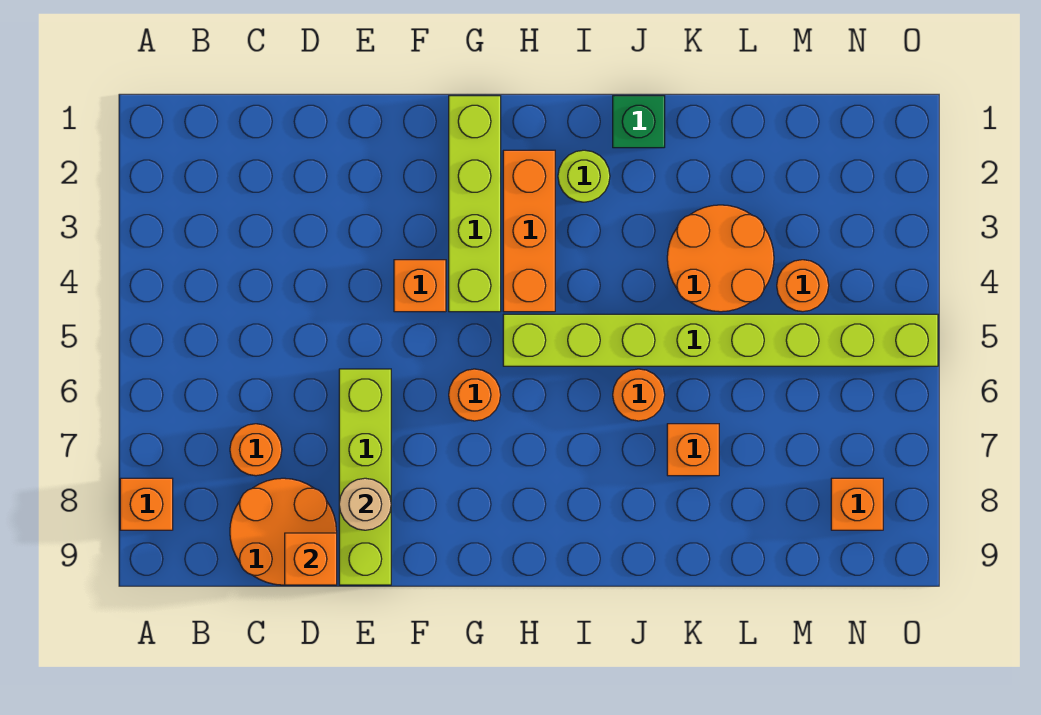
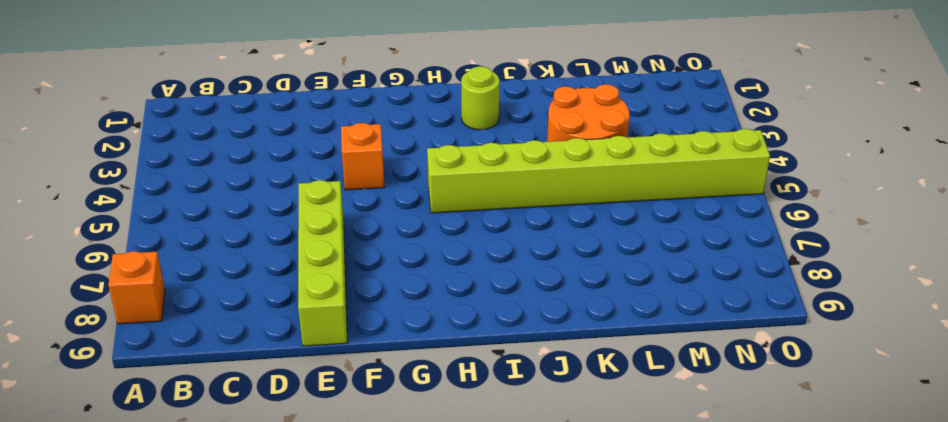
none -> orange round brick C7 level 1
none -> orange round brick C8:D9 level 1
none -> lime brick G1:G4 level 1

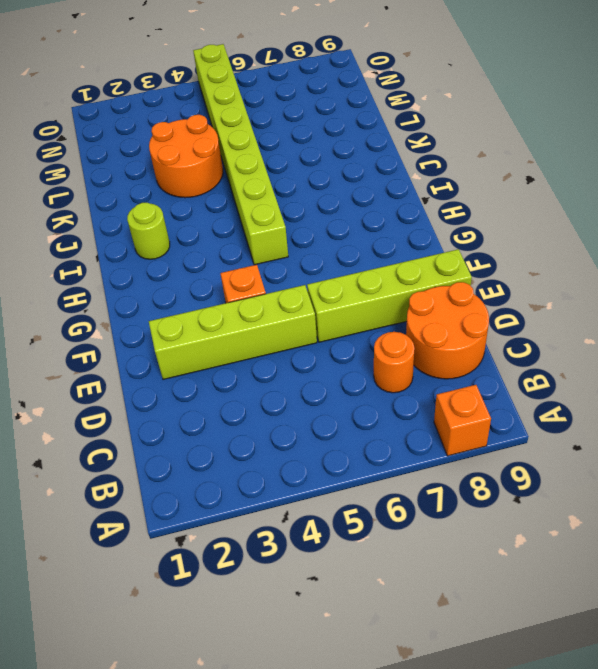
lime brick E2:E5 level 1 -> lime brick G1:G4 level 1
none -> orange round brick G6 level 1
none -> orange brick H2:H4 level 1
none -> green brick J1 level 1

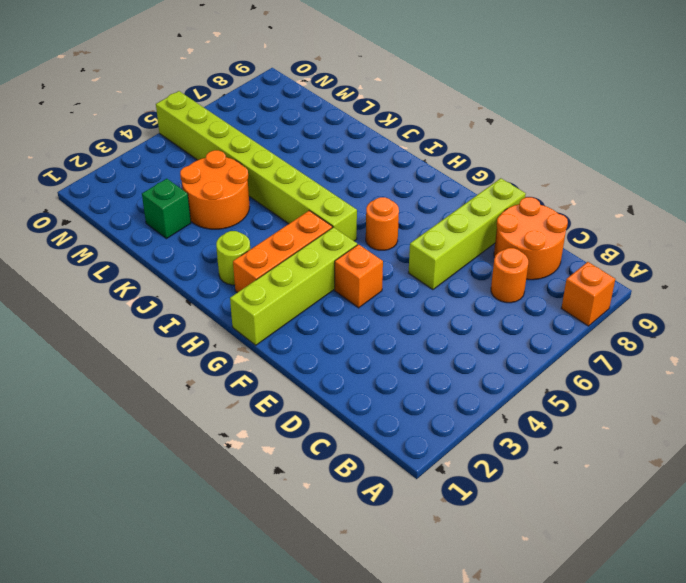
green brick L2 level 1 -> green brick J1 level 1
none -> orange round brick J6 level 1
none -> orange brick K7 level 1
none -> orange round brick M4 level 1

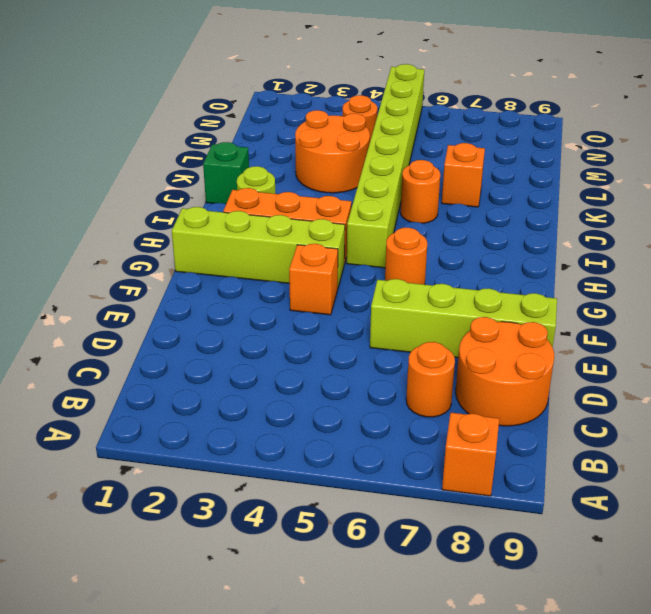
none -> orange brick N8 level 1
none -> orange brick D9 level 2
none -> tan round brick E8 level 2

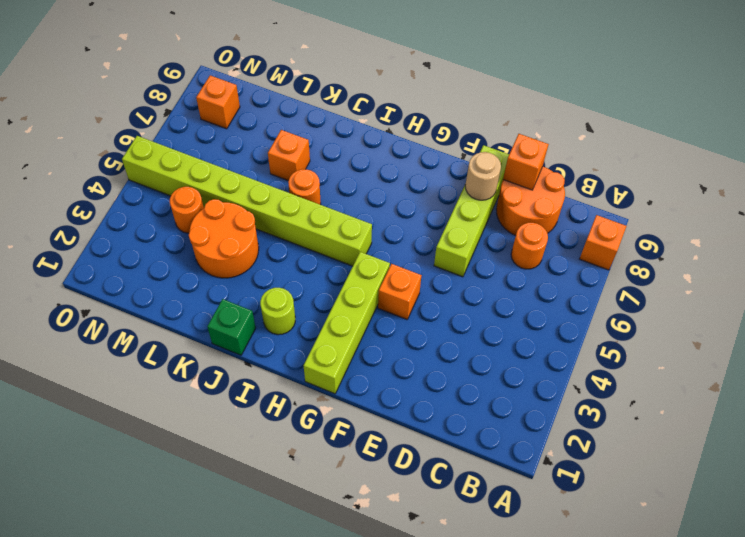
none -> orange round brick G6 level 1
none -> orange brick H2:H4 level 1

